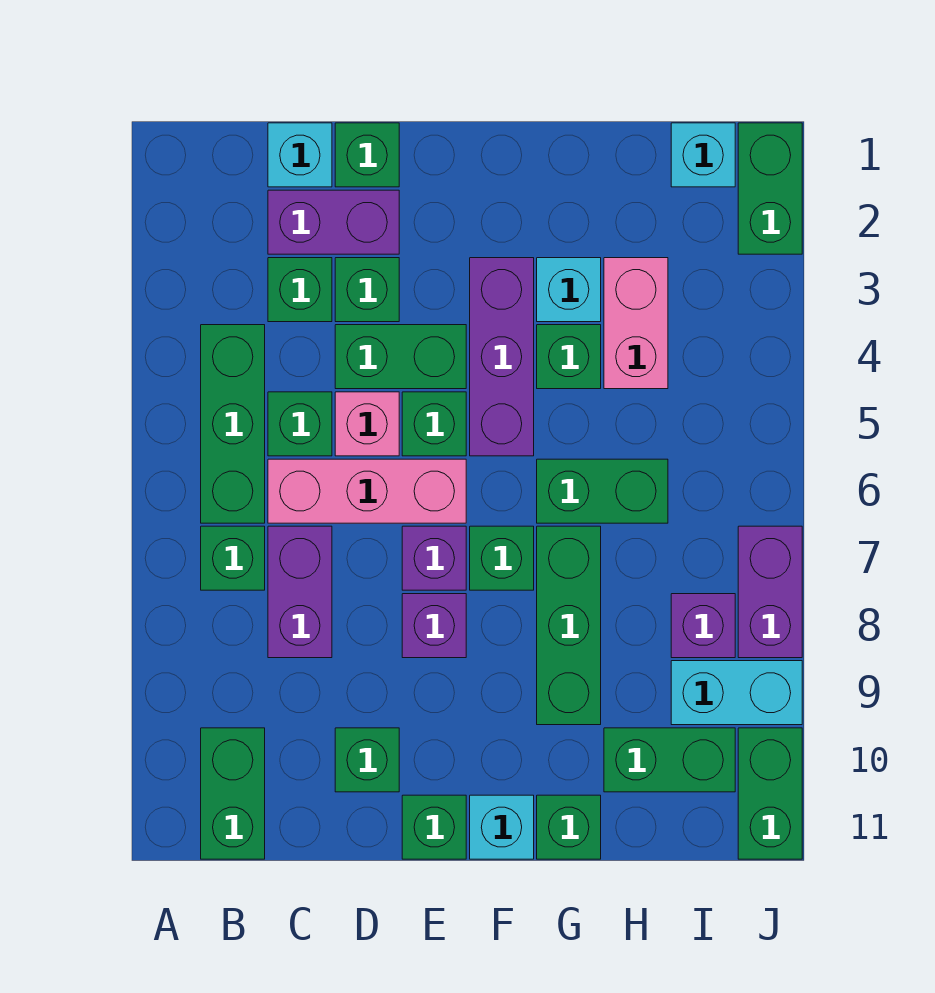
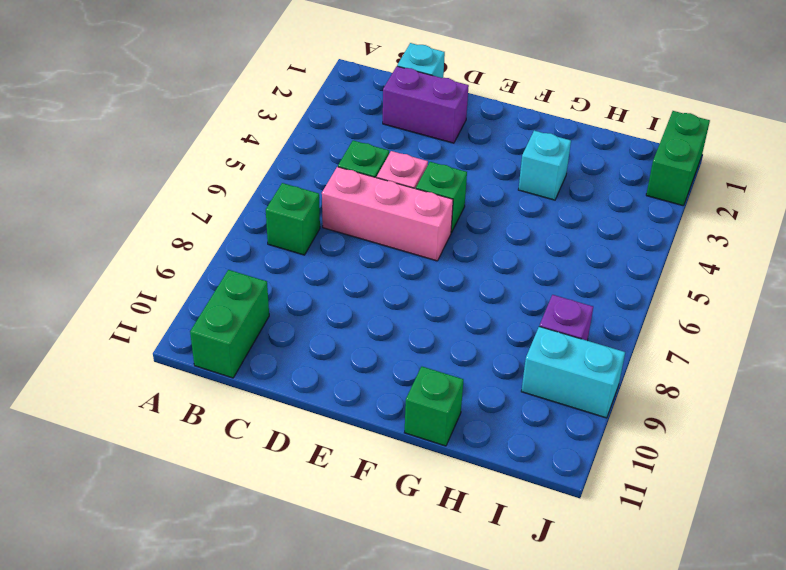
none -> green brick B4:B6 level 1
none -> green brick C3 level 1
none -> purple brick C7:C8 level 1
none -> green brick D1 level 1

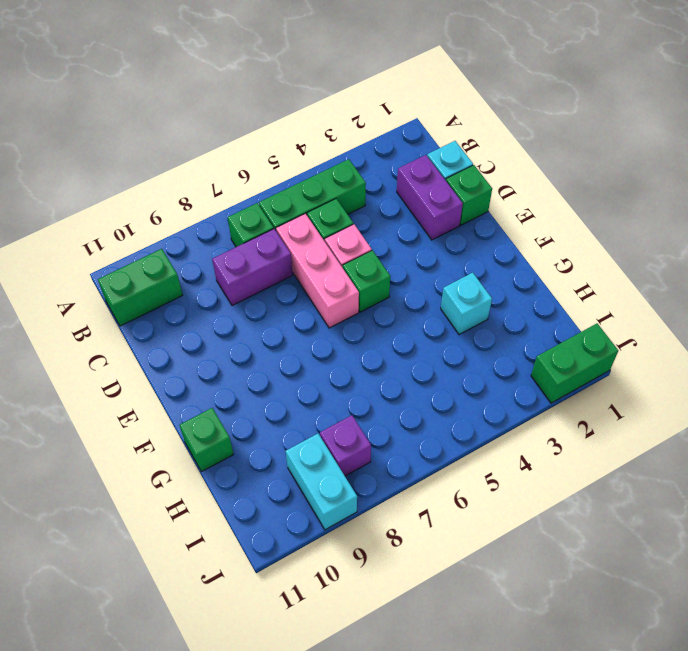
none -> green brick C3 level 1
none -> green brick D3 level 1
none -> green brick D4:E4 level 1
none -> green brick D10 level 1

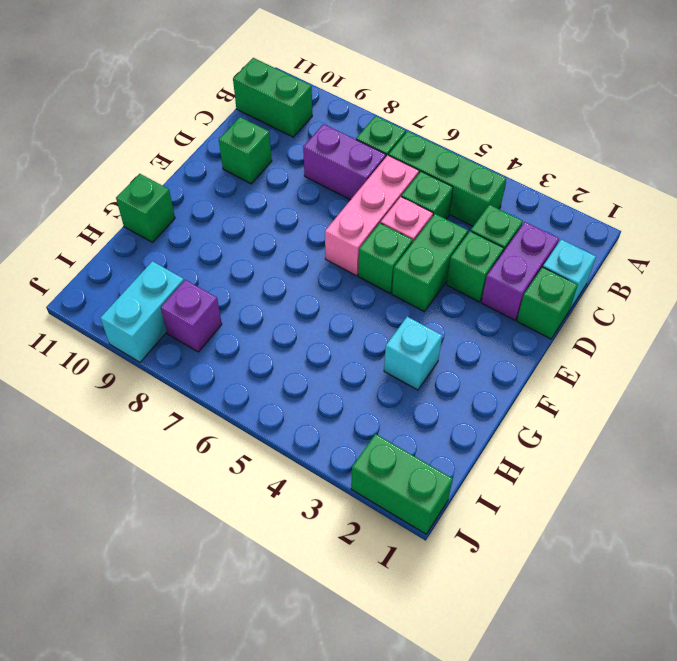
none -> purple brick E7 level 1
none -> purple brick E8 level 1
none -> green brick E11 level 1
none -> purple brick F3:F5 level 1

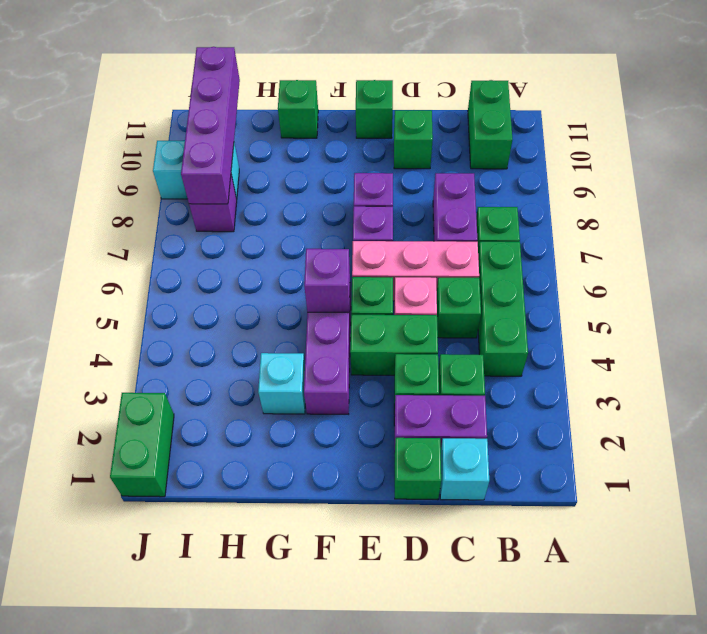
purple brick F5 level 2 -> none
purple brick I8:I11 level 2 -> none
none -> green brick F7 level 1
none -> cyan brick F11 level 1
none -> green brick G4 level 1
none -> green brick G6:H6 level 1

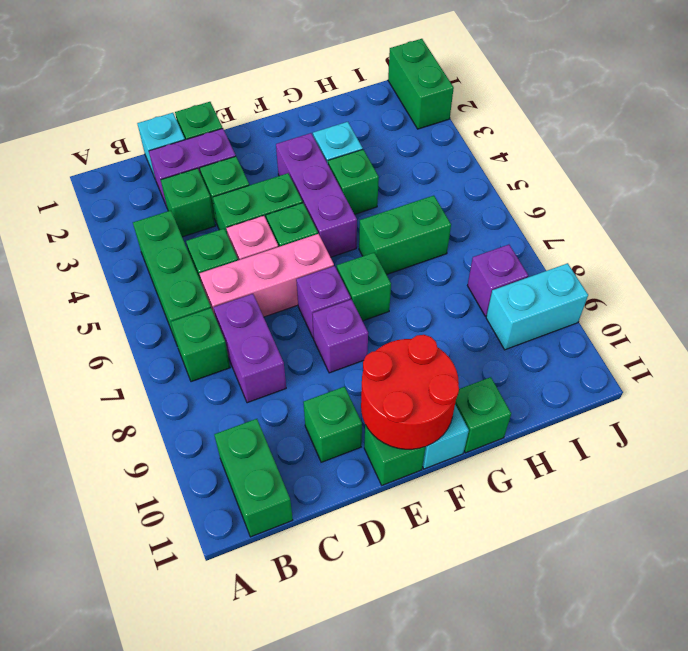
red round brick E10:F11 level 2 -> none
none -> green brick G7:G9 level 1
none -> pink brick H3:H4 level 1
none -> green brick H10:I10 level 1
none -> cyan brick I1 level 1

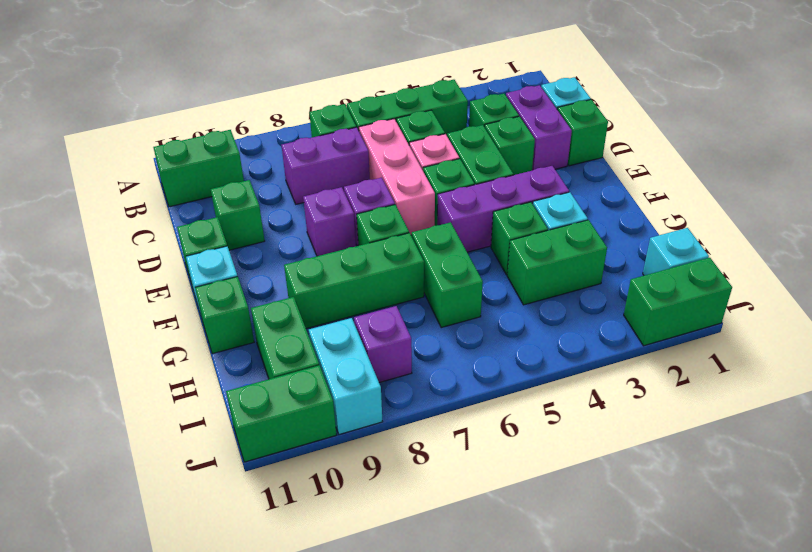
green brick H3:H4 level 1 -> pink brick H3:H4 level 1
none -> purple brick J7:J8 level 1

